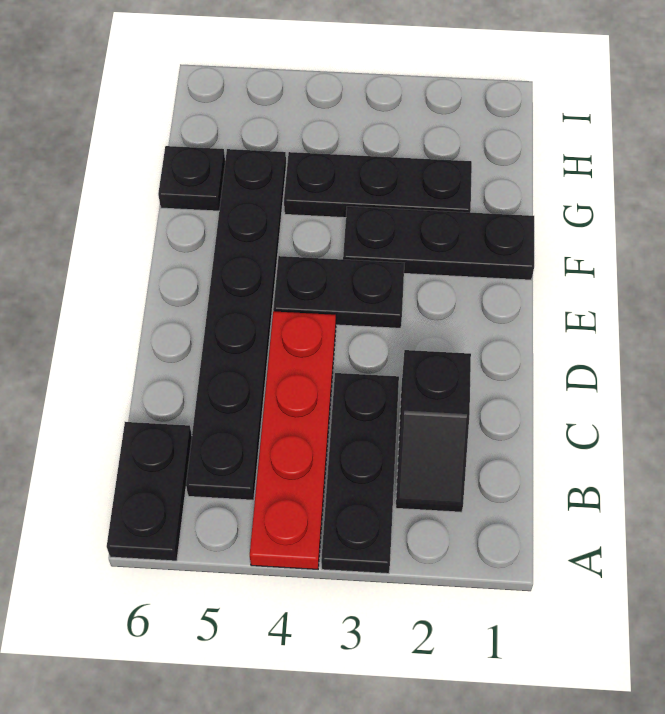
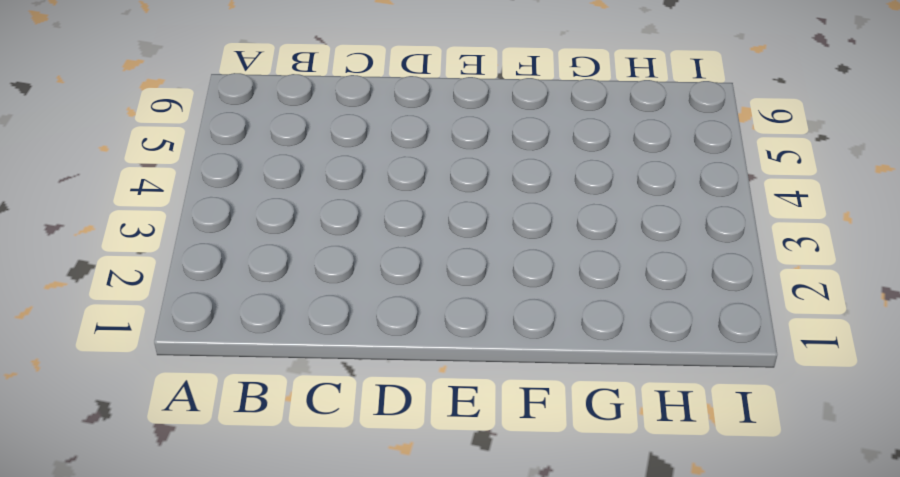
none -> black plate A3:C3 level 1
none -> red plate A4:D4 level 1

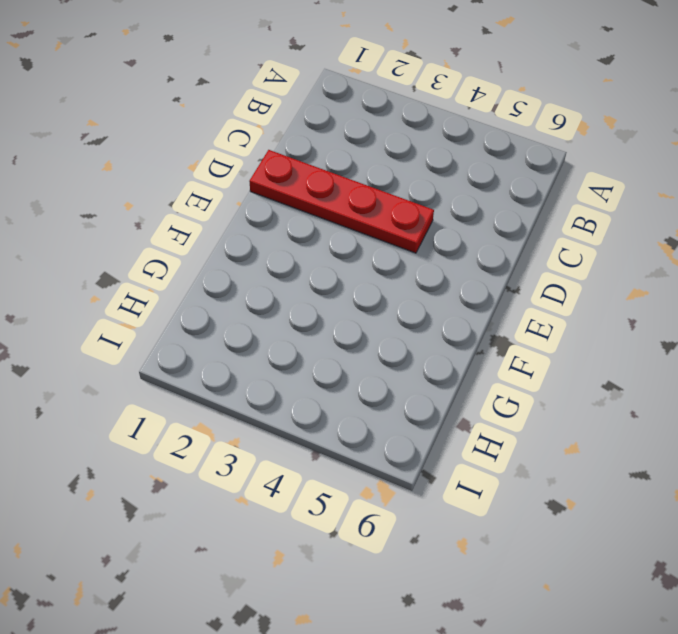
red plate D1:D4 level 1 -> red plate A4:D4 level 1
none -> black plate A3:C3 level 1
none -> black plate A6:B6 level 1

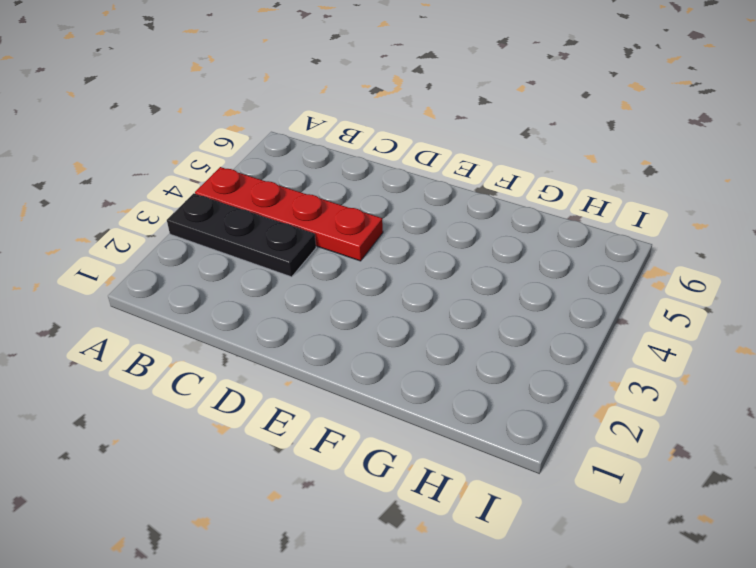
none -> black plate A6:B6 level 1
none -> black slope B2:C2 level 1 top C

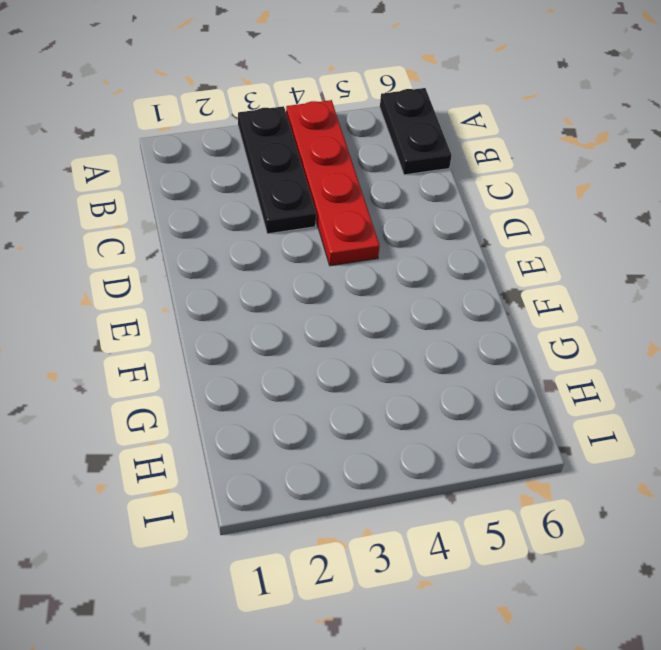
none -> black slope B2:C2 level 1 top C
none -> black plate B5:G5 level 1

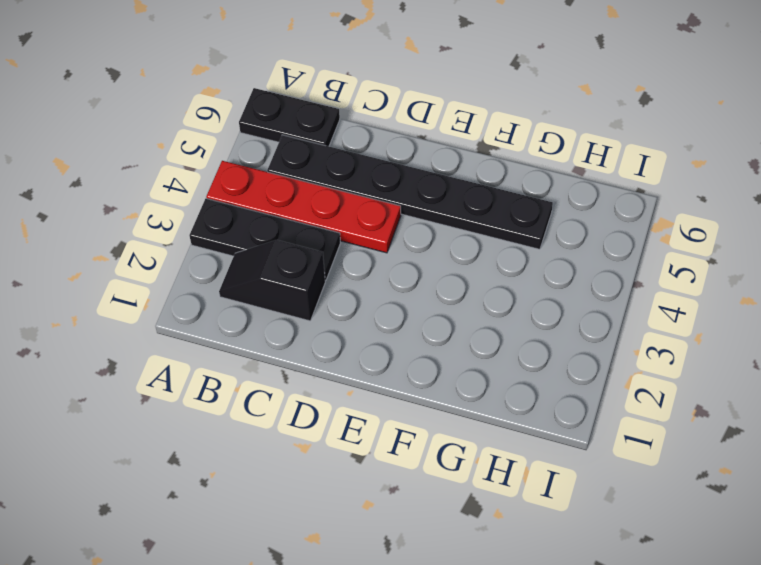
none -> black plate E3:E4 level 1
none -> black plate F1:F3 level 1

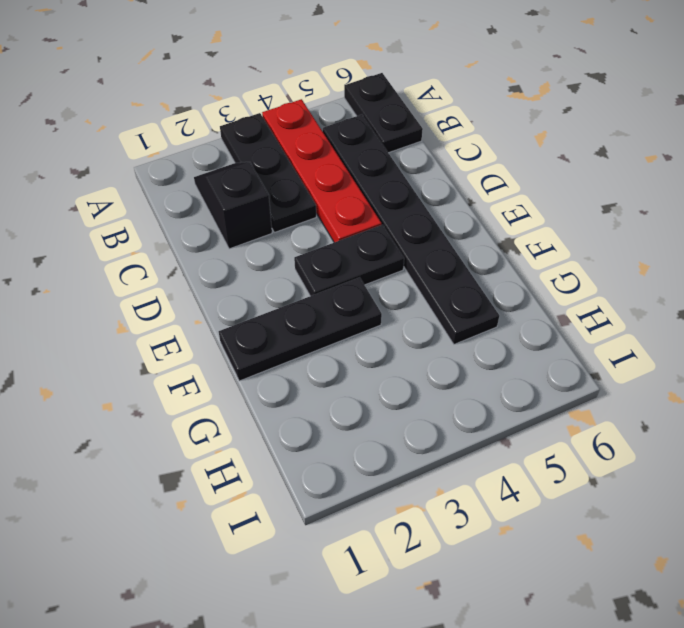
none -> black plate G2:G4 level 1
none -> black plate G6 level 1

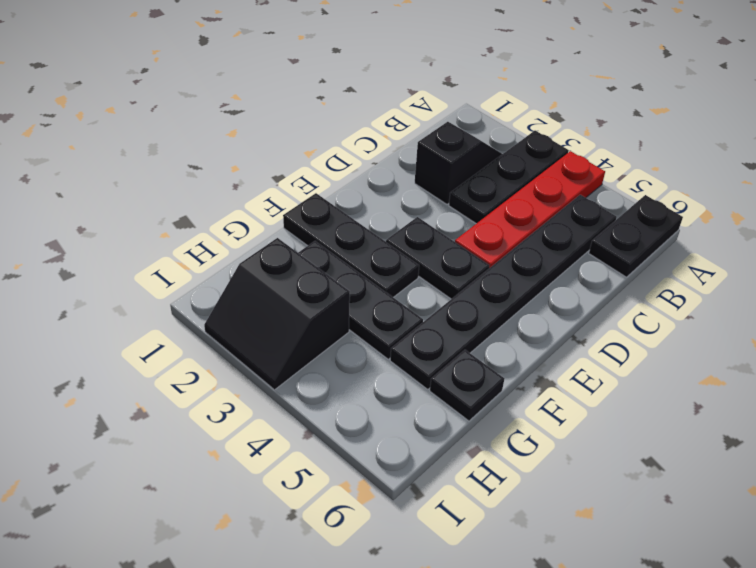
black slope H2:I3 level 1 top H -> none

